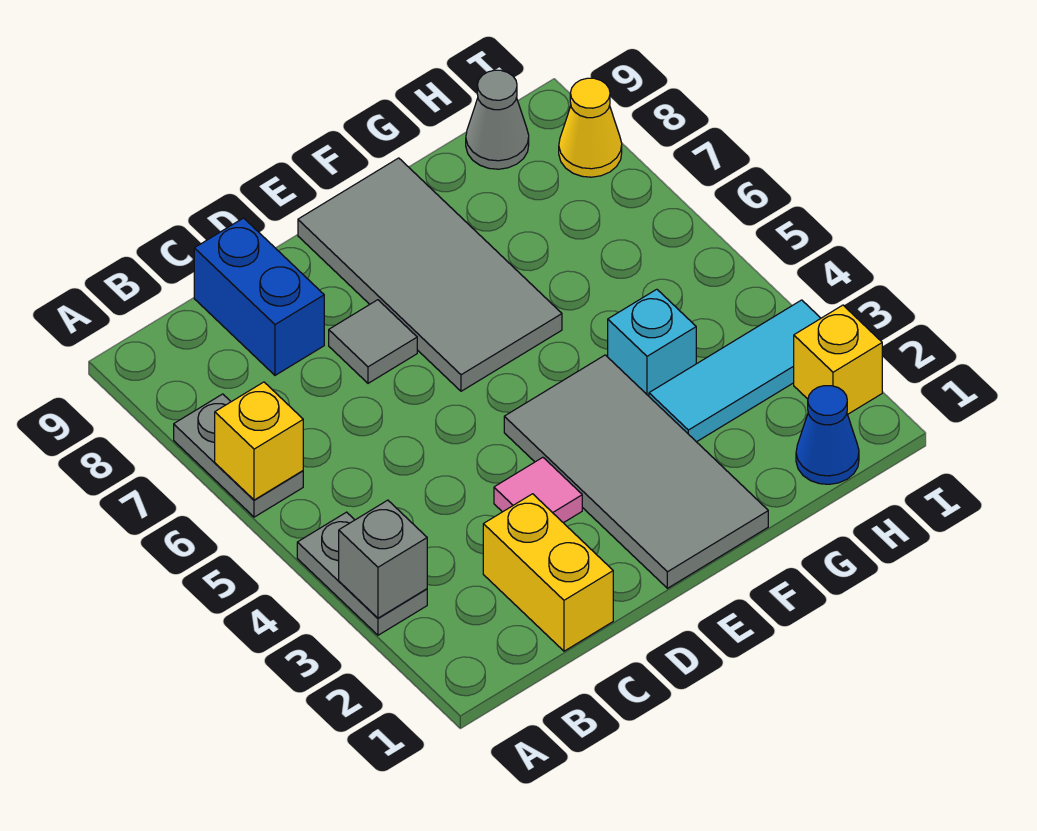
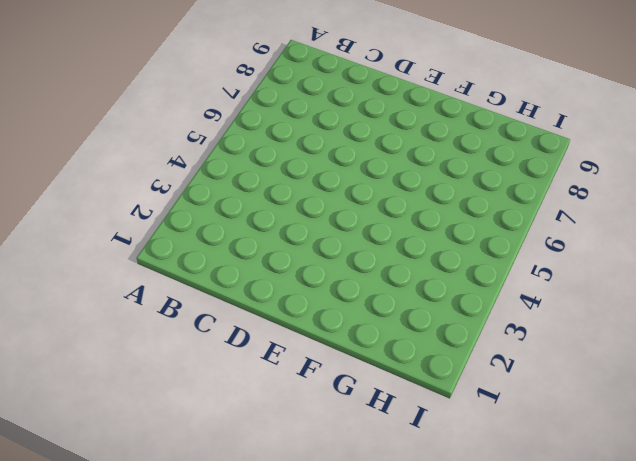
none -> grey plate A3:A4 level 1
none -> grey plate A6:A7 level 1
none -> yellow brick C1:C2 level 1

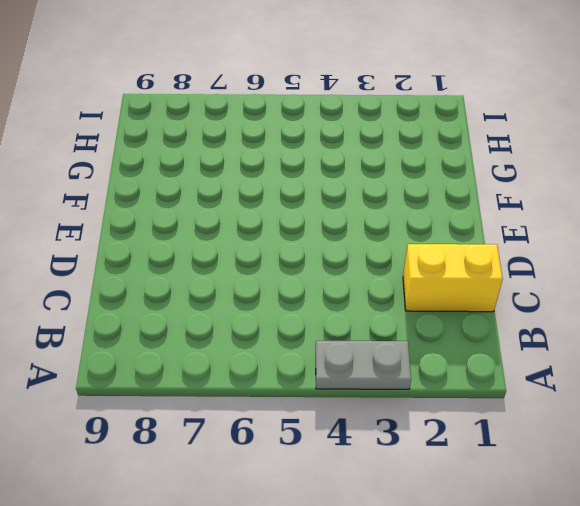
none -> grey plate A6:A7 level 1
none -> blue brick C8:C9 level 1
none -> pink tile D3 level 1

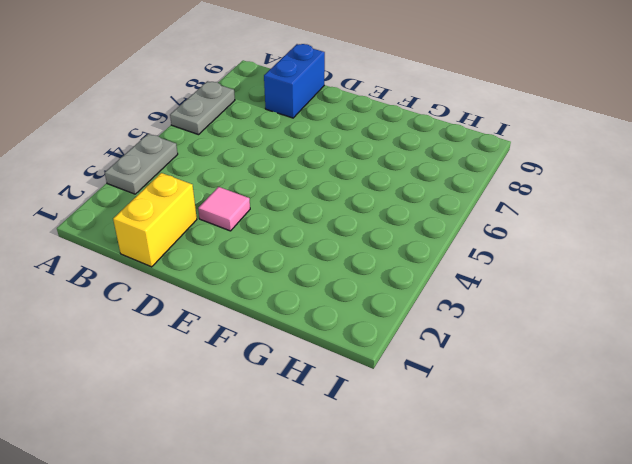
none -> grey tile D7 level 1
none -> grey tile E1:F4 level 1
none -> grey tile E6:F9 level 1

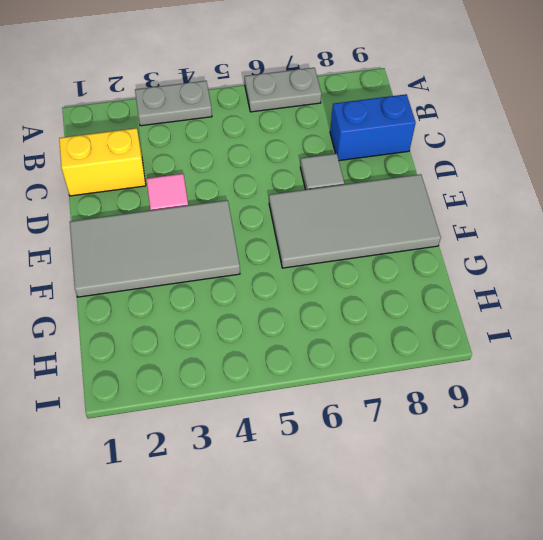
none -> cyan tile G3:I3 level 1
none -> cyan brick G4 level 1
none -> blue cone H1 level 1

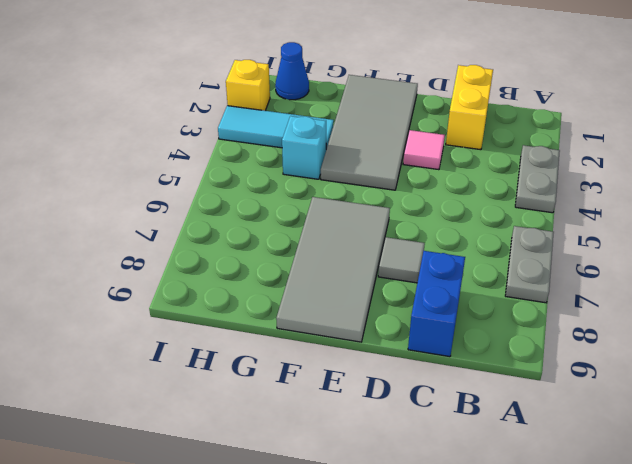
none -> grey cone H9 level 1
none -> yellow cone I8 level 1
none -> grey brick A3 level 2

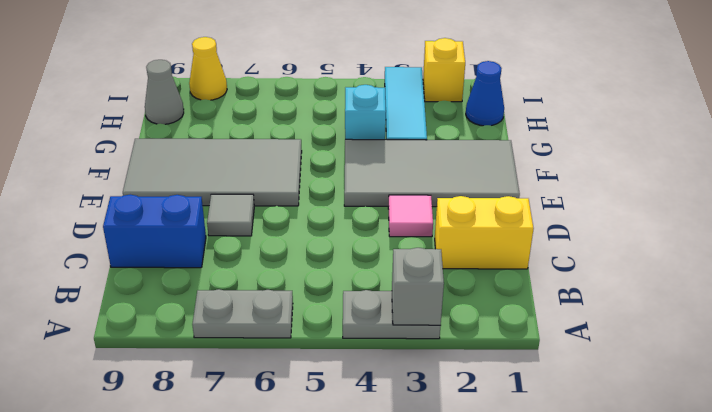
none -> yellow brick A6 level 2

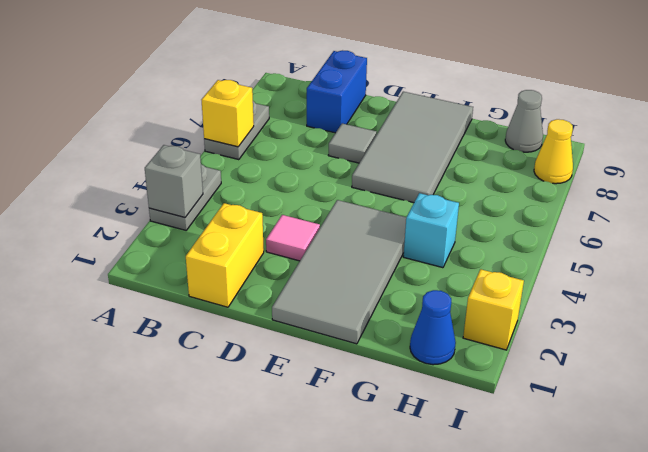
none -> cyan tile G3:I3 level 1

